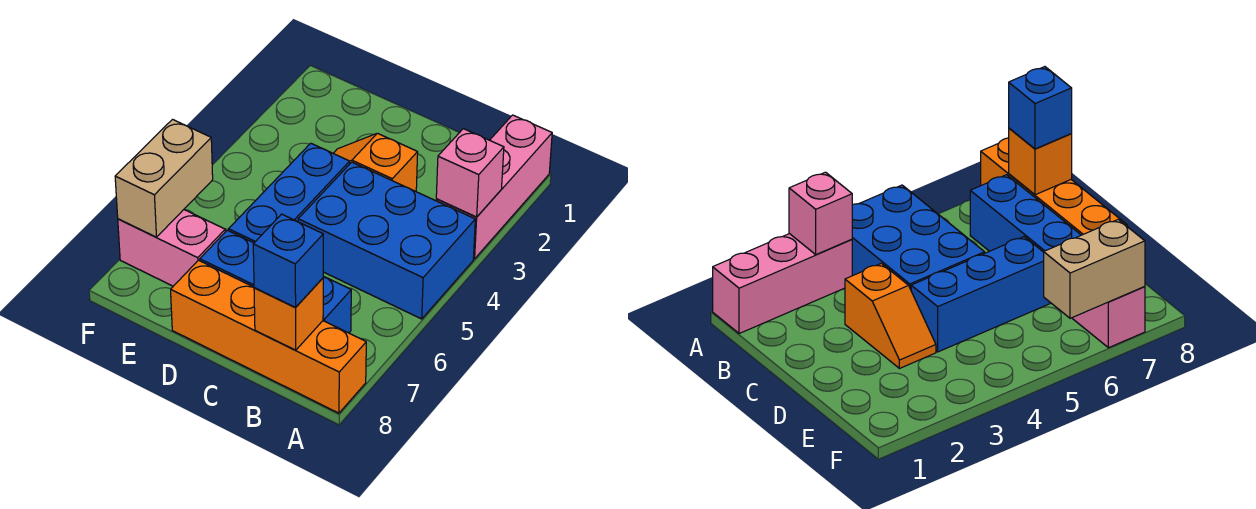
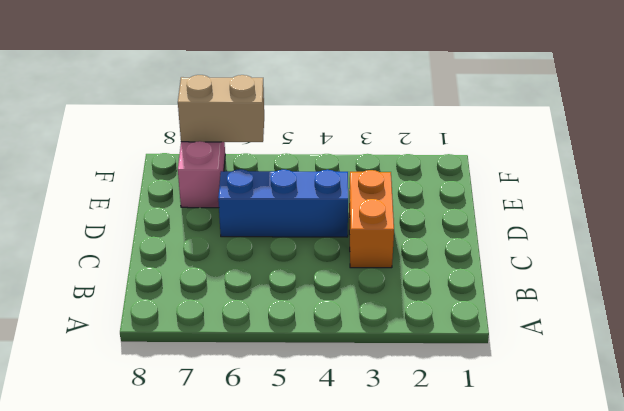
orange brick C3:D3 level 1 -> orange slope C3:D3 level 1 top C
none -> pink brick A1:A3 level 1
none -> blue brick A4:C5 level 1

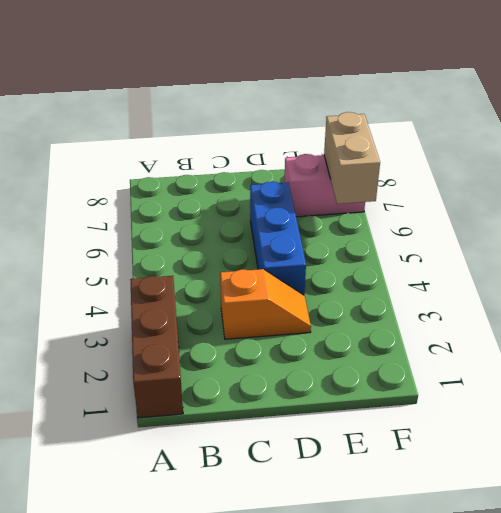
brown brick A1:A3 level 1 -> pink brick A1:A3 level 1
none -> blue brick A4:C5 level 1
none -> orange brick A8:D8 level 1

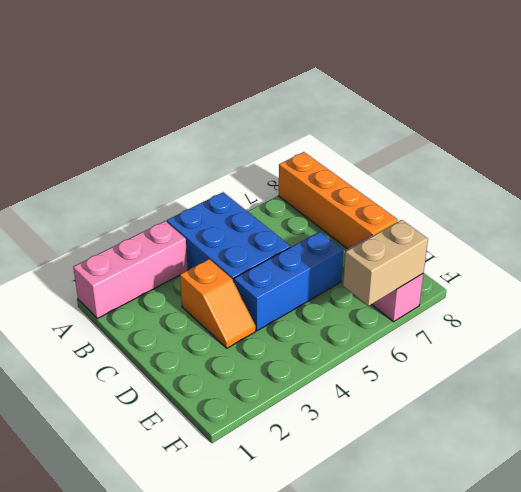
none -> blue brick B7:D7 level 1
none -> pink brick A3 level 2

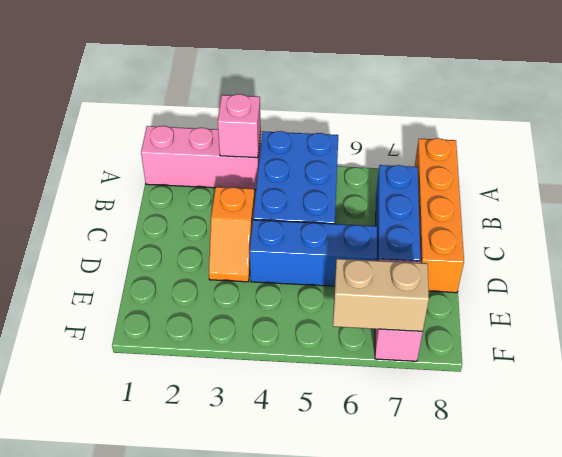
none -> orange brick B8 level 2
none -> blue brick B8 level 3

